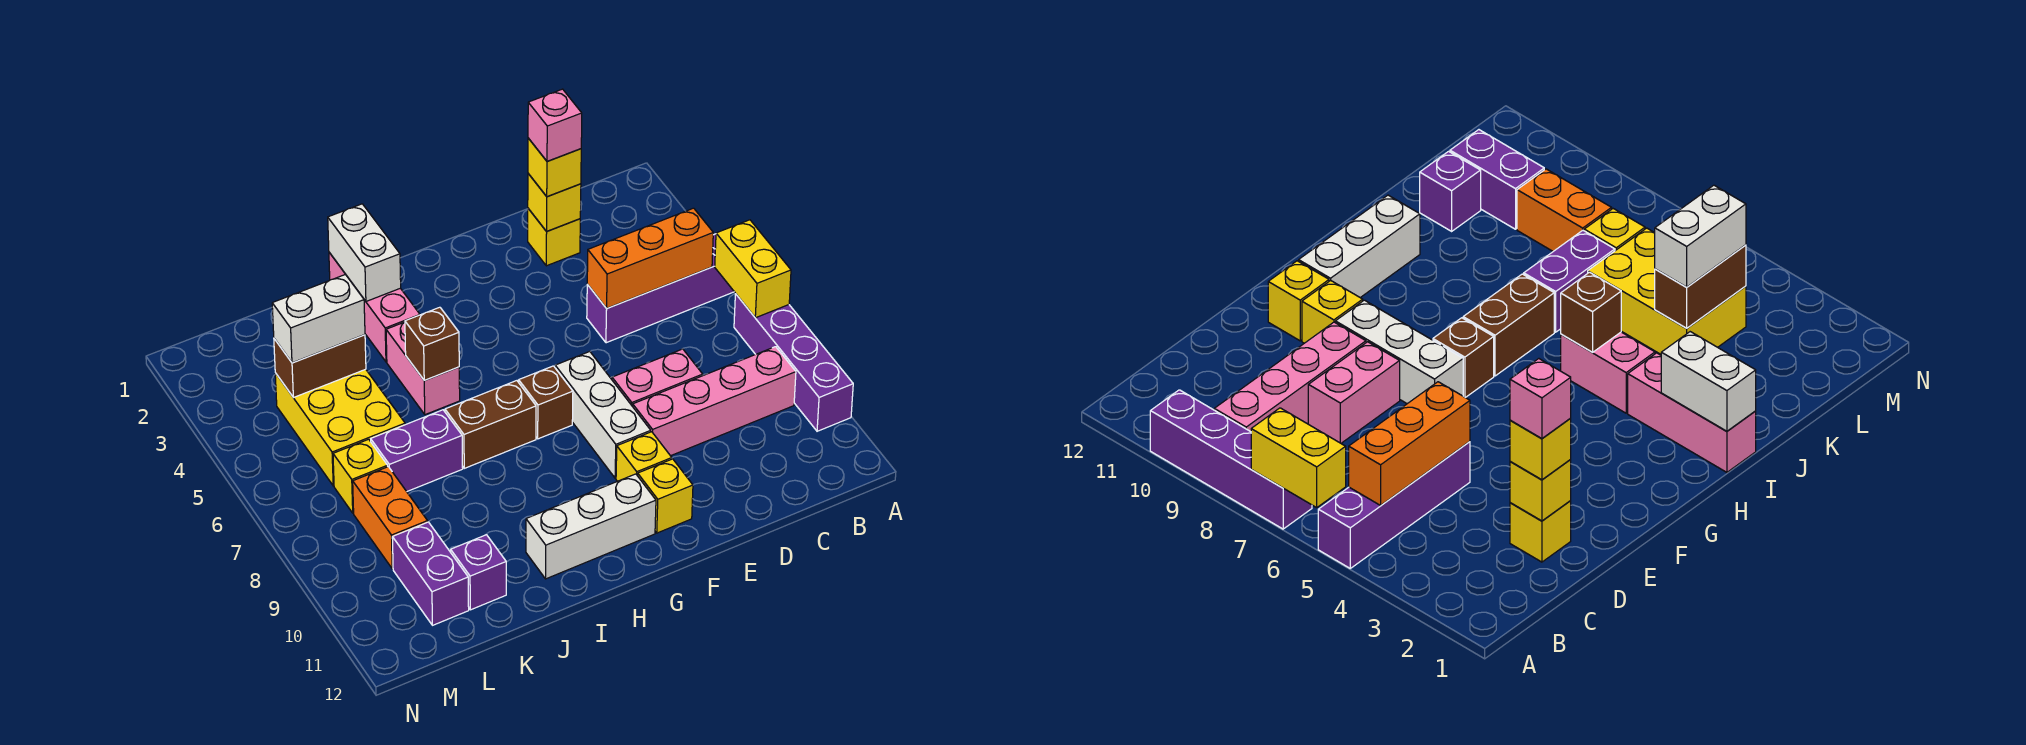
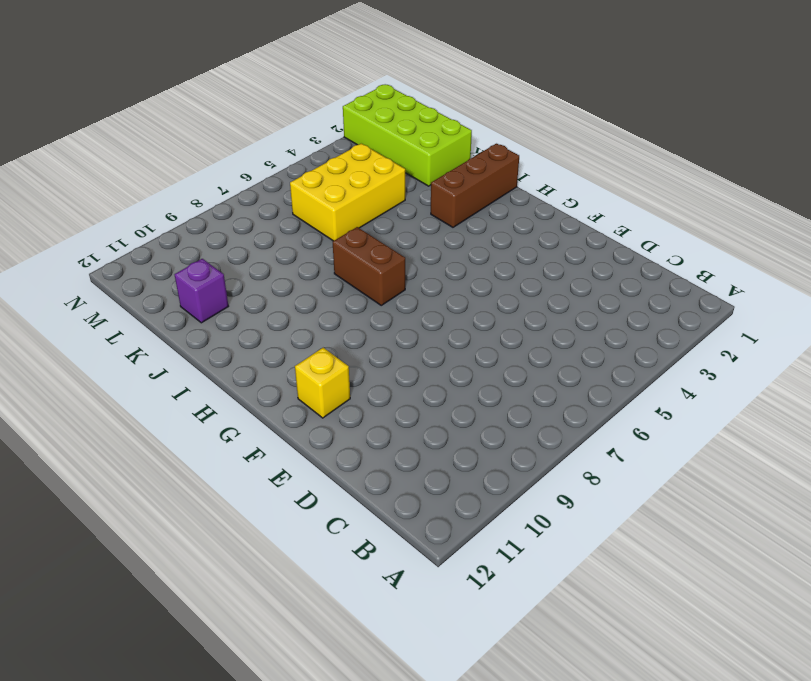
brown brick I1:I3 level 1 -> pink brick I1:I3 level 1
lime brick K1:N2 level 1 -> none
none -> purple brick A5:D5 level 1
none -> purple brick A7:A10 level 1
none -> pink brick B9:E9 level 1

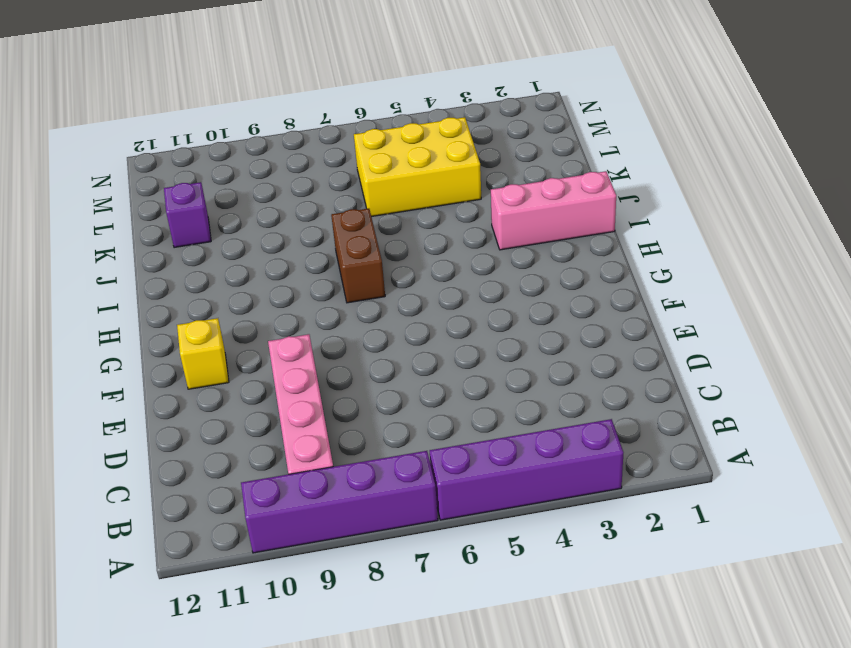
purple brick A3:A6 level 1 -> purple brick A5:D5 level 1
none -> yellow brick D2 level 1
none -> pink brick D8:E8 level 1
none -> white brick F7:F9 level 1

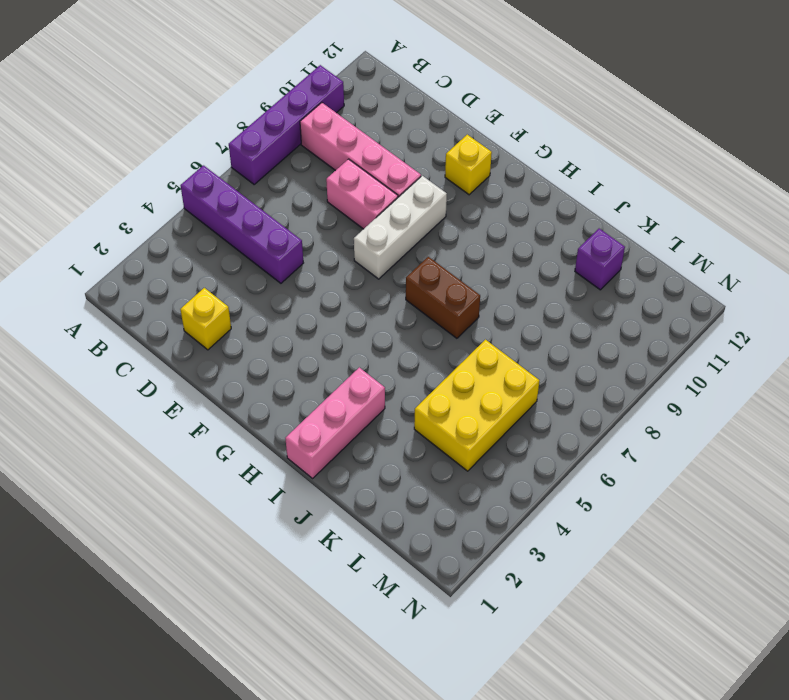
none -> yellow brick F10 level 1
none -> brown brick G7 level 1
none -> white brick G11:I11 level 1

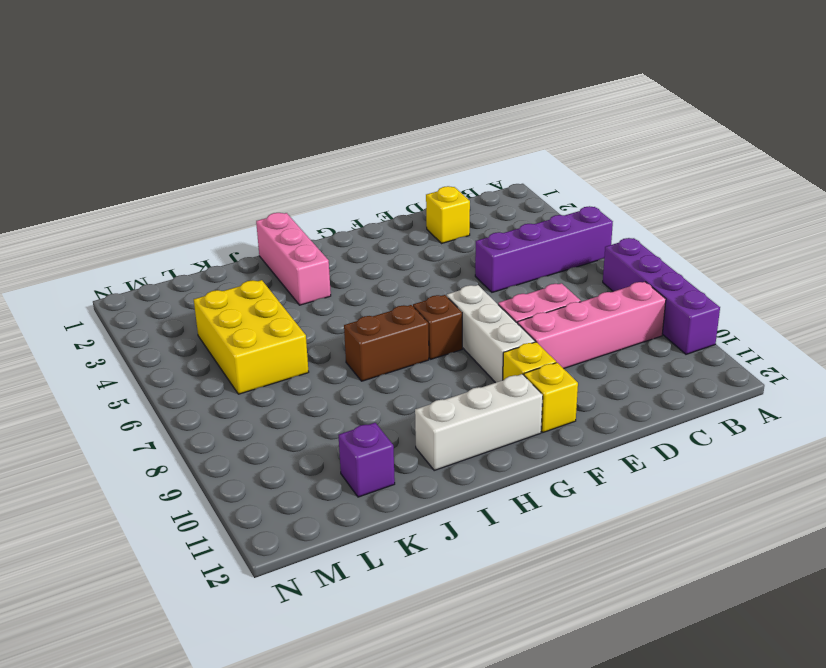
none -> pink brick I4:I5 level 1
none -> purple brick J7:K7 level 1
none -> yellow brick L7 level 1

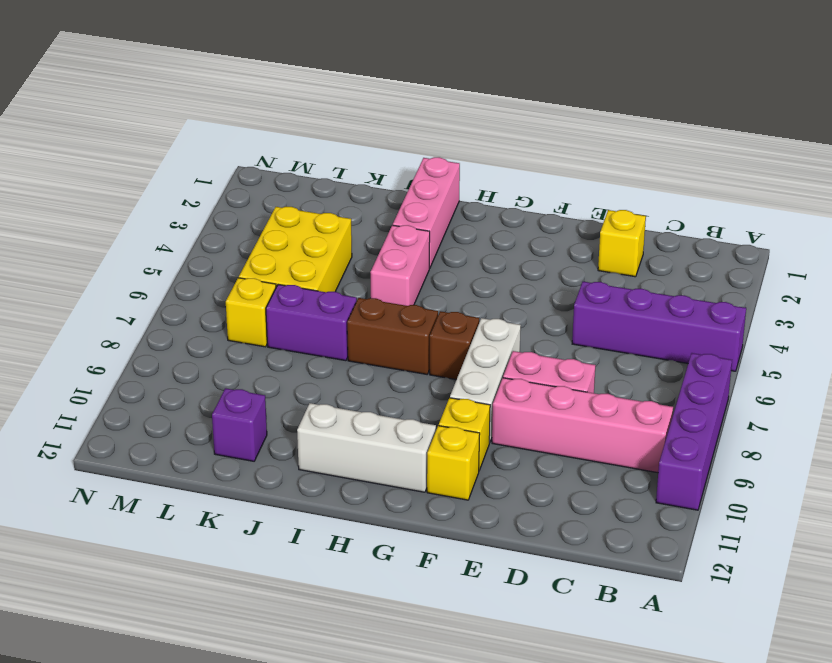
none -> orange brick L8:L9 level 1
none -> purple brick L10:L11 level 1
none -> yellow brick A6:A7 level 2

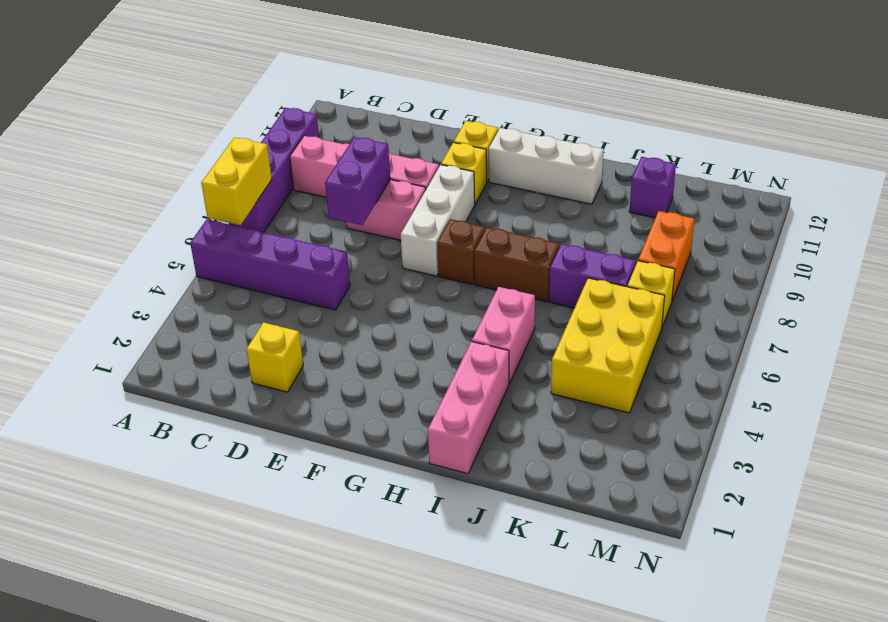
purple brick D7:D8 level 2 -> purple brick L10:L11 level 1
none -> orange brick B5:D5 level 2
none -> yellow brick D2 level 2
none -> white brick I1:I2 level 2

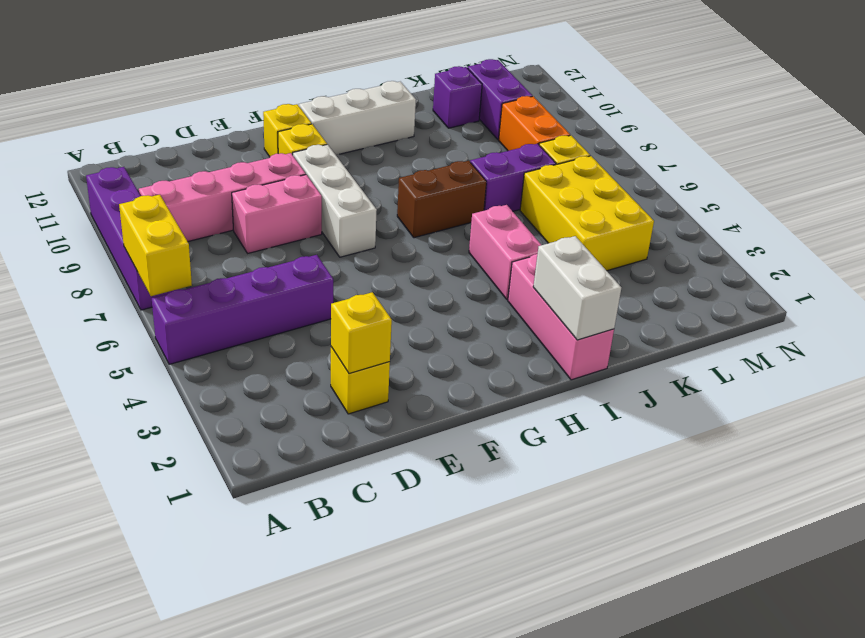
none -> brown brick G7 level 1
none -> orange brick B5:D5 level 2
none -> brown brick I5 level 2

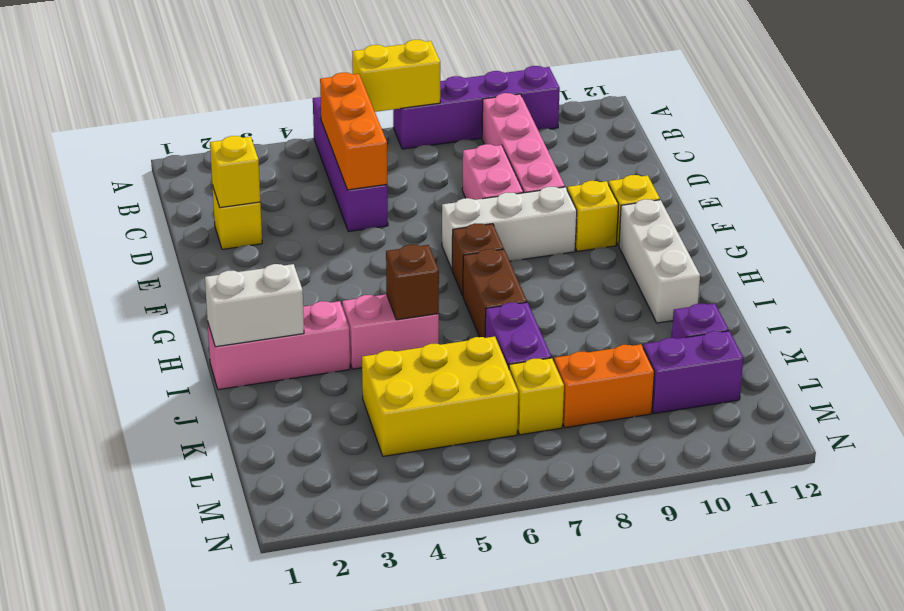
none -> brown brick K4:L4 level 2
none -> yellow brick D2 level 3
none -> white brick K4:L4 level 3

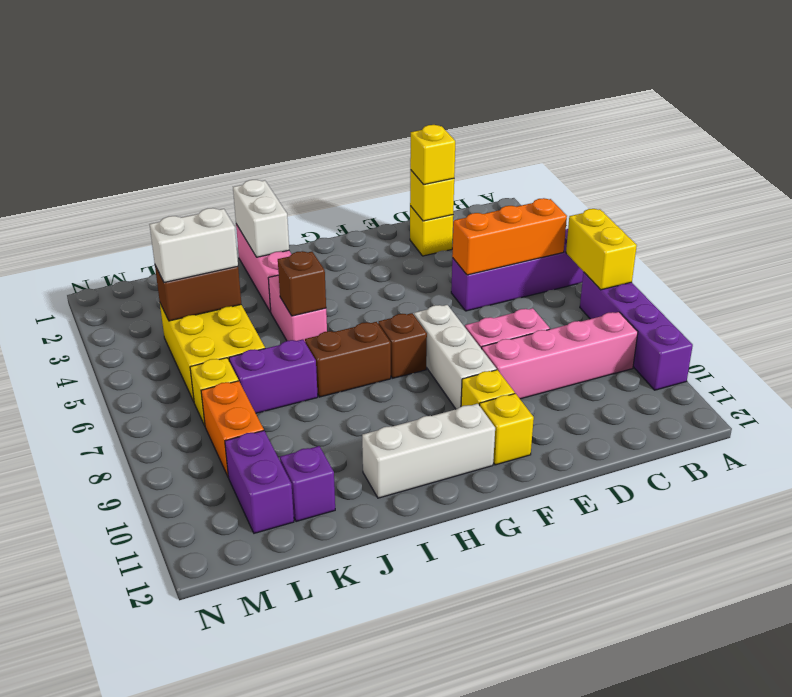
none -> pink brick D2 level 4

